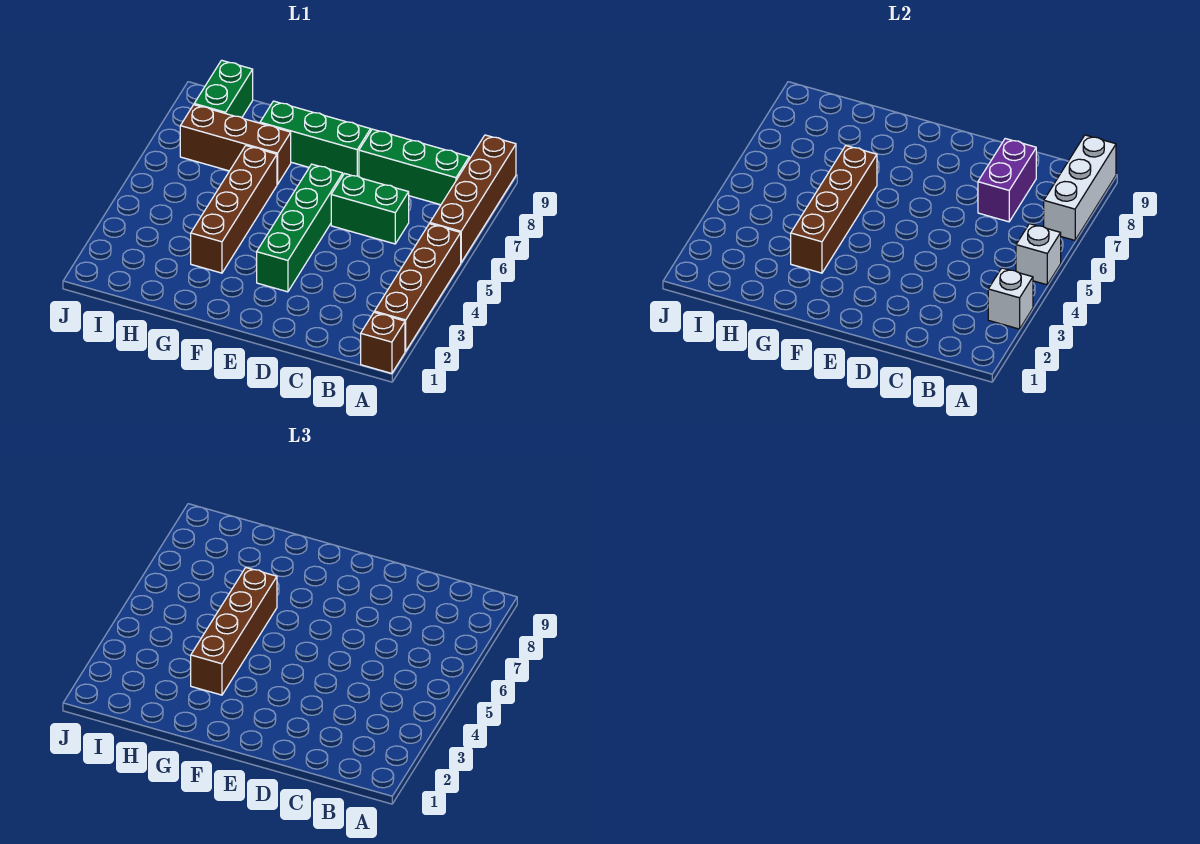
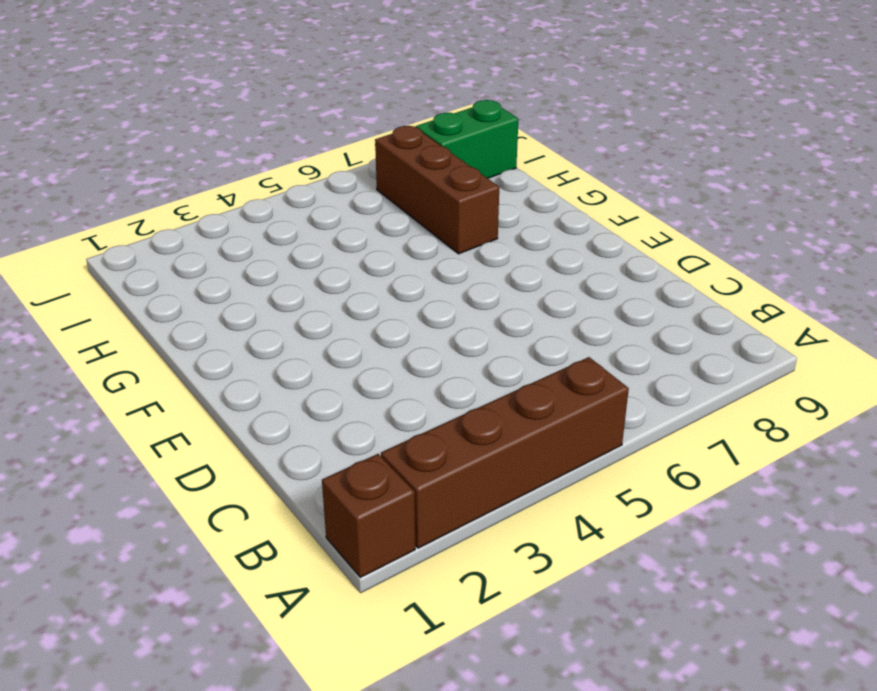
none -> brown brick A6:A9 level 1
none -> green brick B8:D8 level 1
none -> green brick C6:D6 level 1

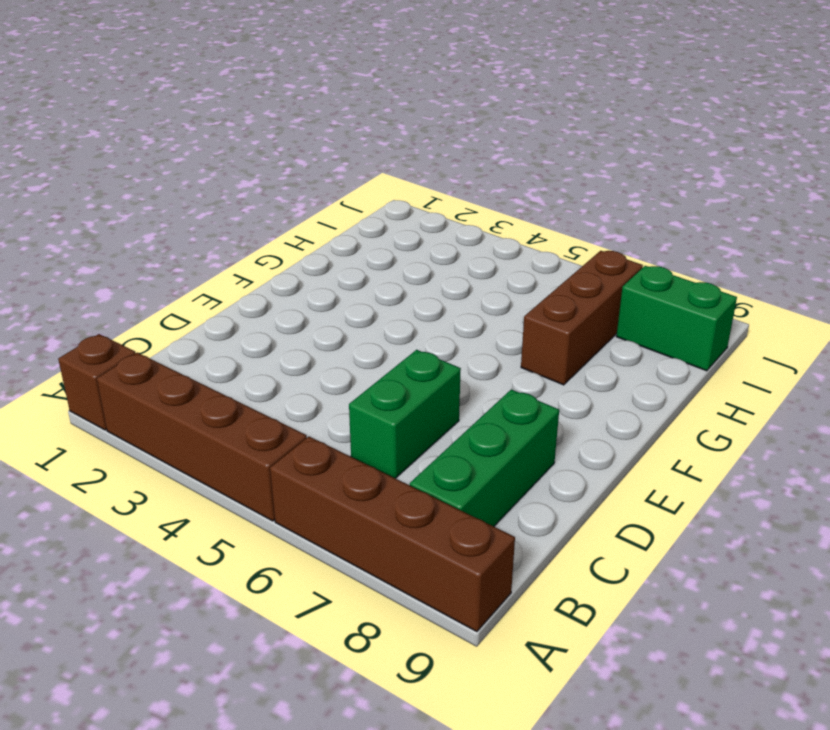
none -> green brick E3:E6 level 1
none -> green brick E8:G8 level 1
none -> brown brick G3:G6 level 1

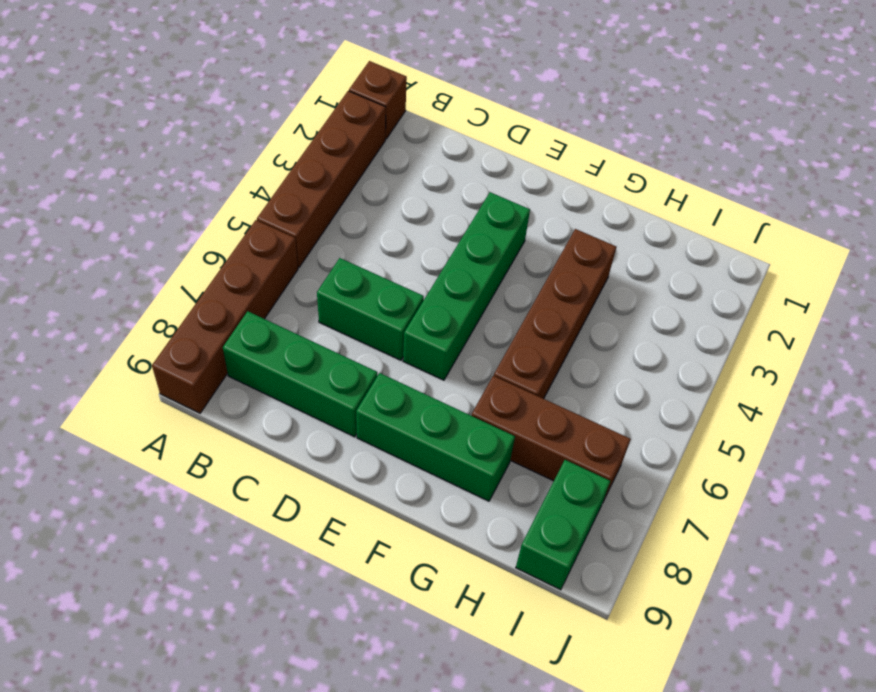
none -> white brick A3 level 2
none -> white brick A5 level 2
none -> white brick A7:A9 level 2

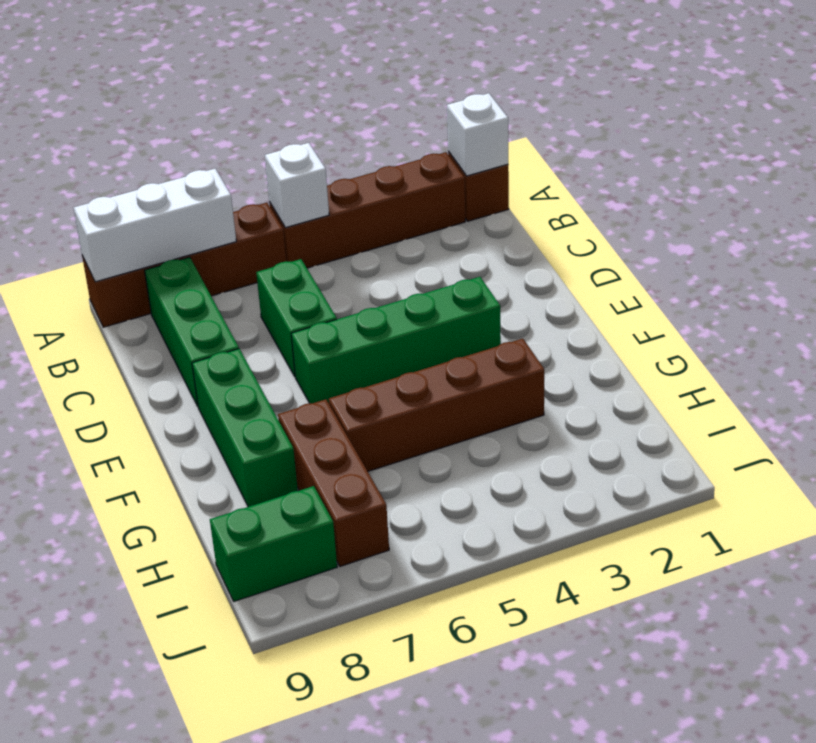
white brick A1 level 2 -> white brick A3 level 2
none -> purple brick C7:C8 level 2
none -> brown brick G3:G6 level 2
none -> brown brick G3:G6 level 3

